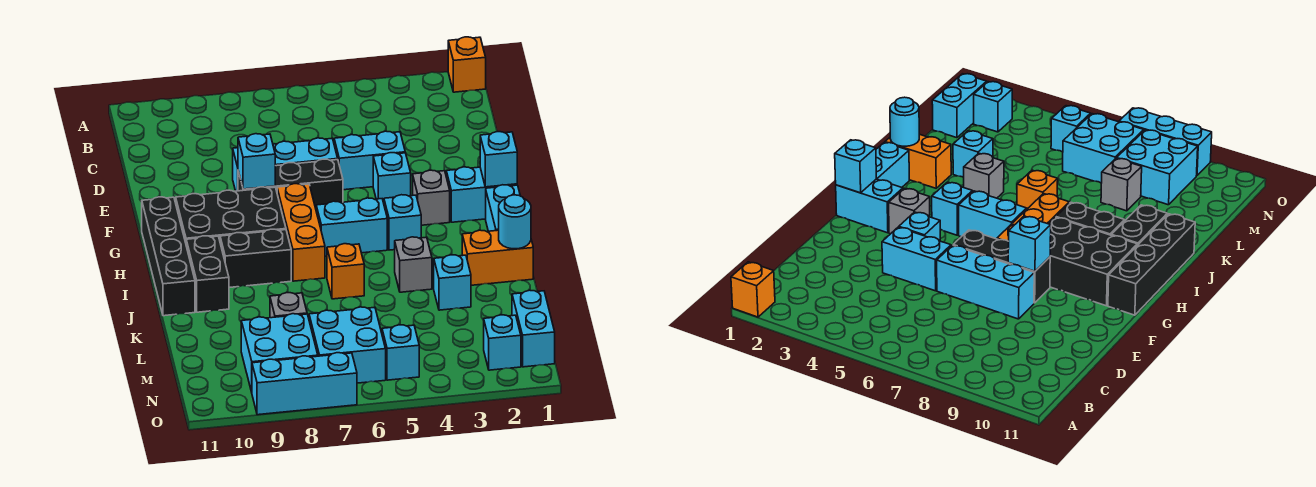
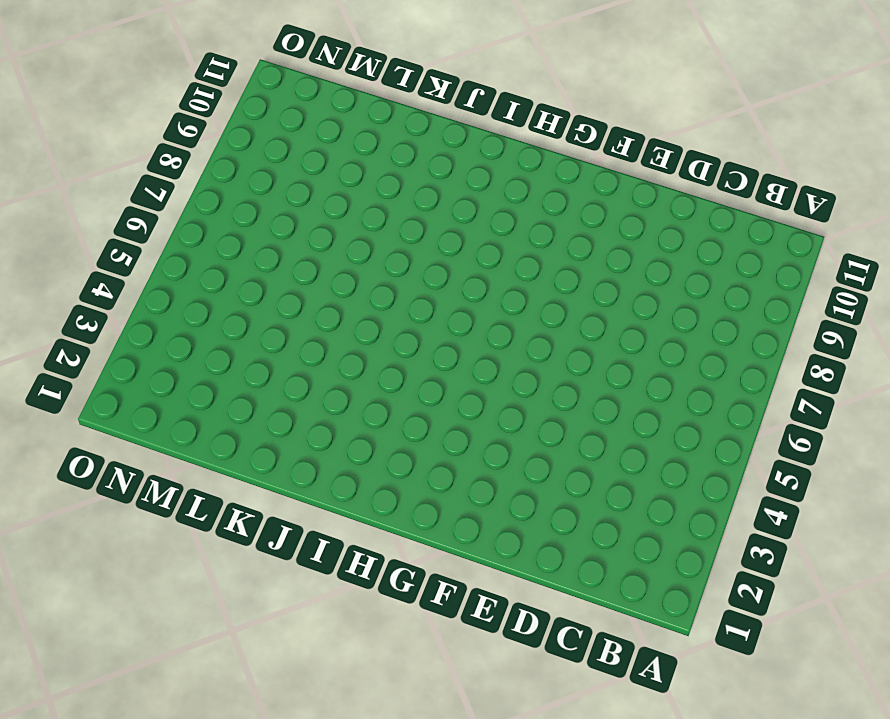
none -> orange brick A1 level 1
none -> cyan brick E4:E5 level 1
none -> cyan brick E6:E8 level 1

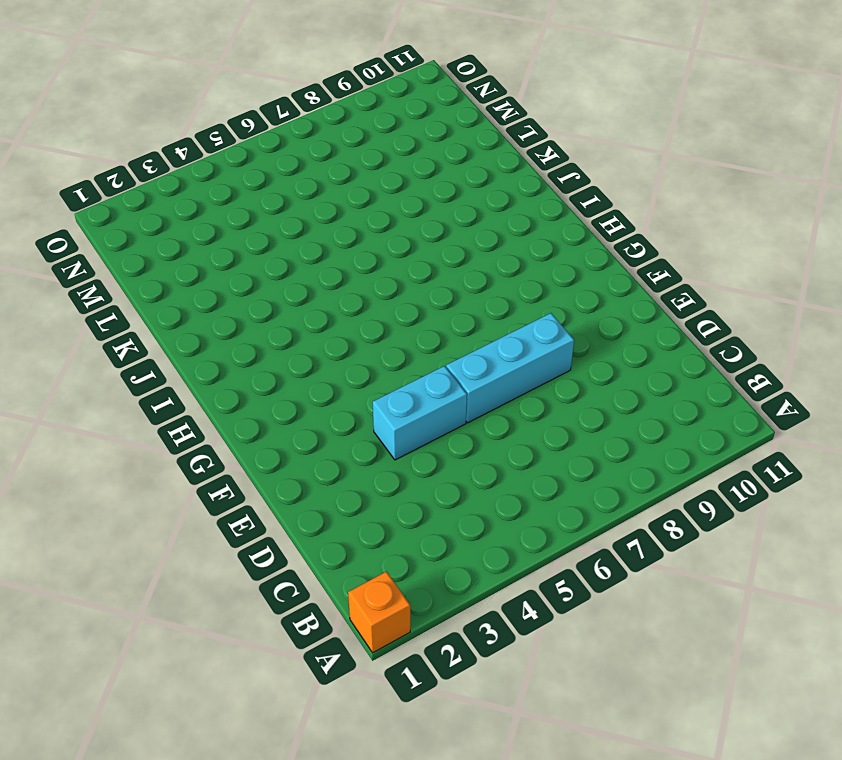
none -> cyan brick F4 level 1
none -> black brick F6:F8 level 1
none -> cyan brick G1:G2 level 1

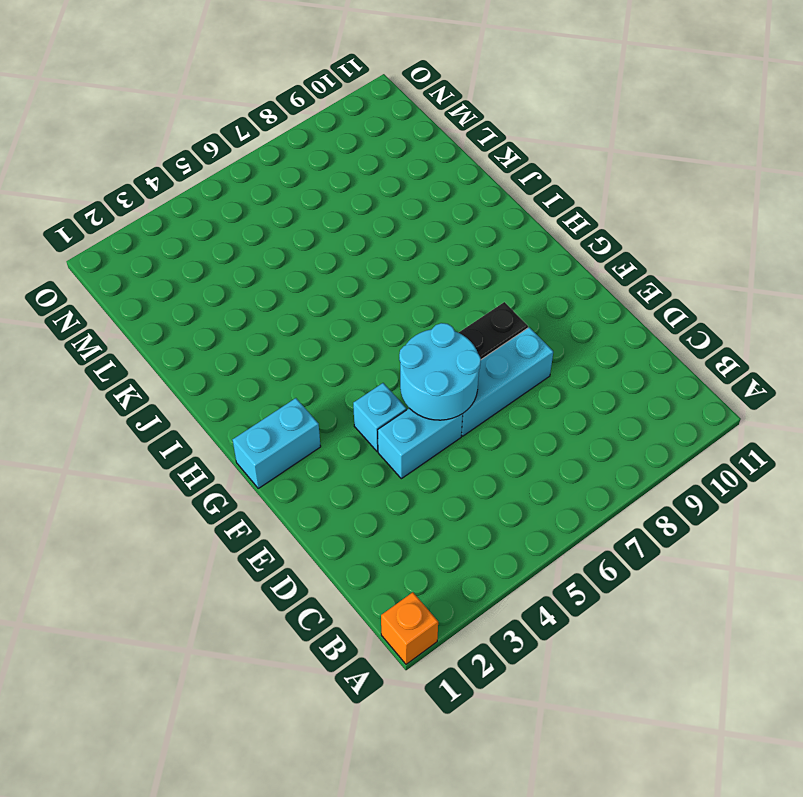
cyan round brick E5:F6 level 2 -> none
none -> grey brick G3 level 1
none -> orange brick G7:I7 level 1
none -> black brick G8:H10 level 1

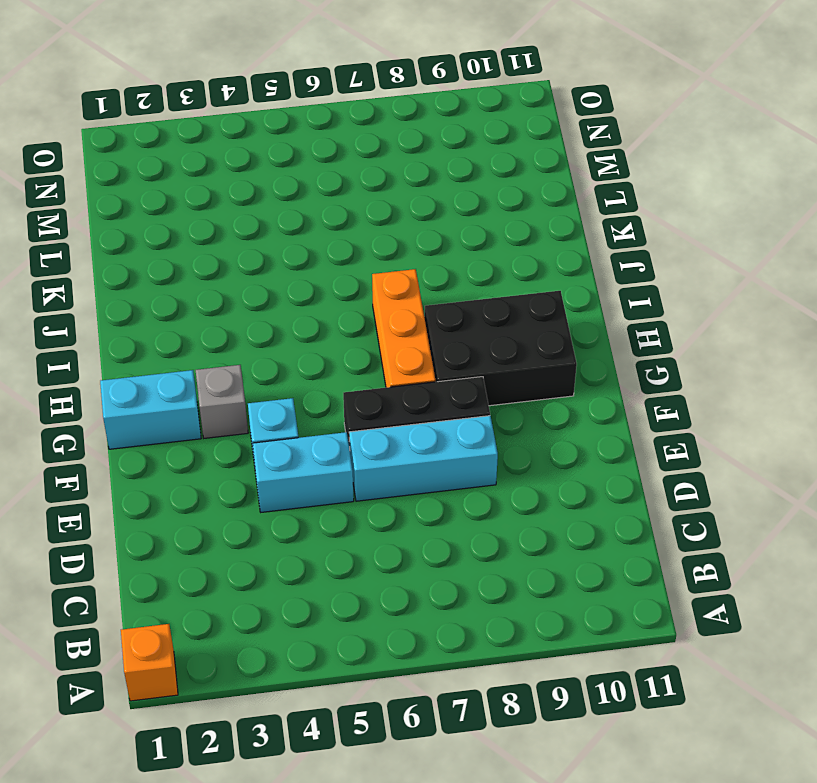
none -> black brick G11:J11 level 1
none -> cyan brick H1:I1 level 1
none -> cyan brick H4 level 1

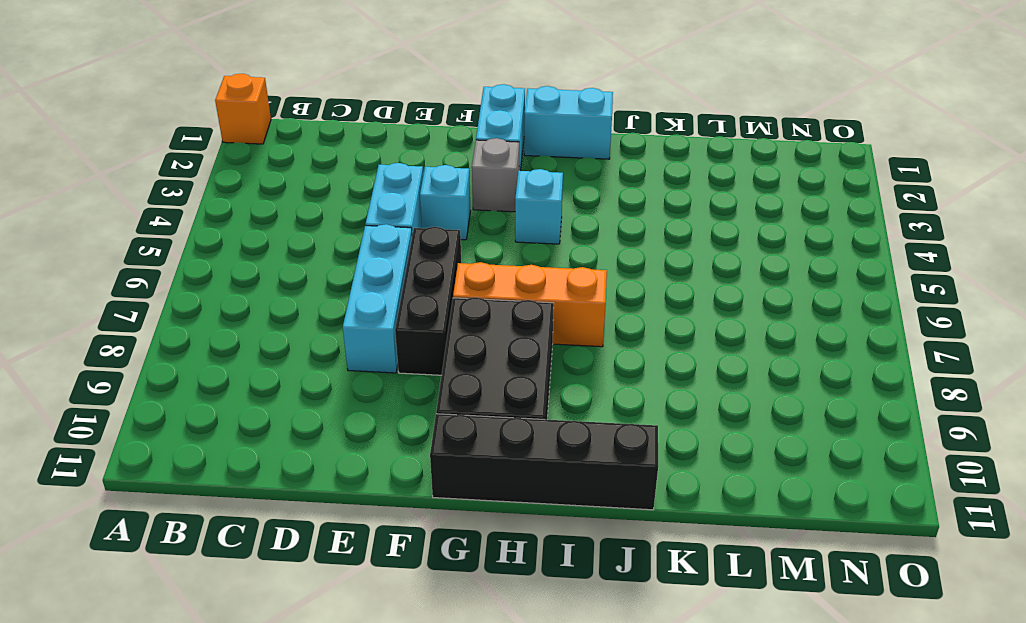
none -> cyan brick H5:H6 level 1
none -> black brick I8:I9 level 1
none -> black brick I10:J10 level 1

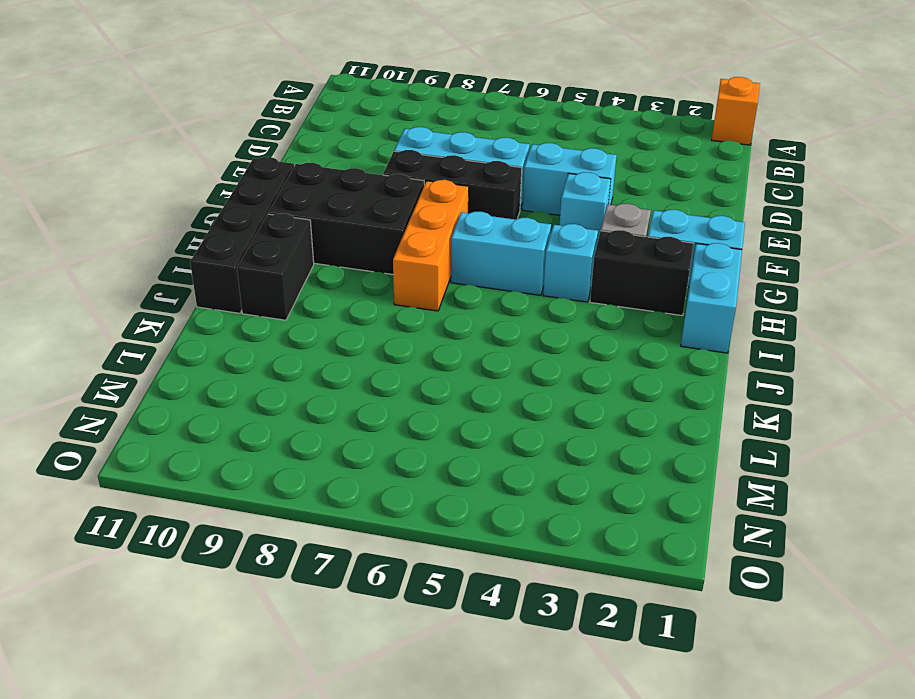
black brick H2:H3 level 1 -> black brick I8:I9 level 1
none -> orange brick J1:J2 level 1
none -> grey brick J4 level 1
none -> orange brick J6 level 1

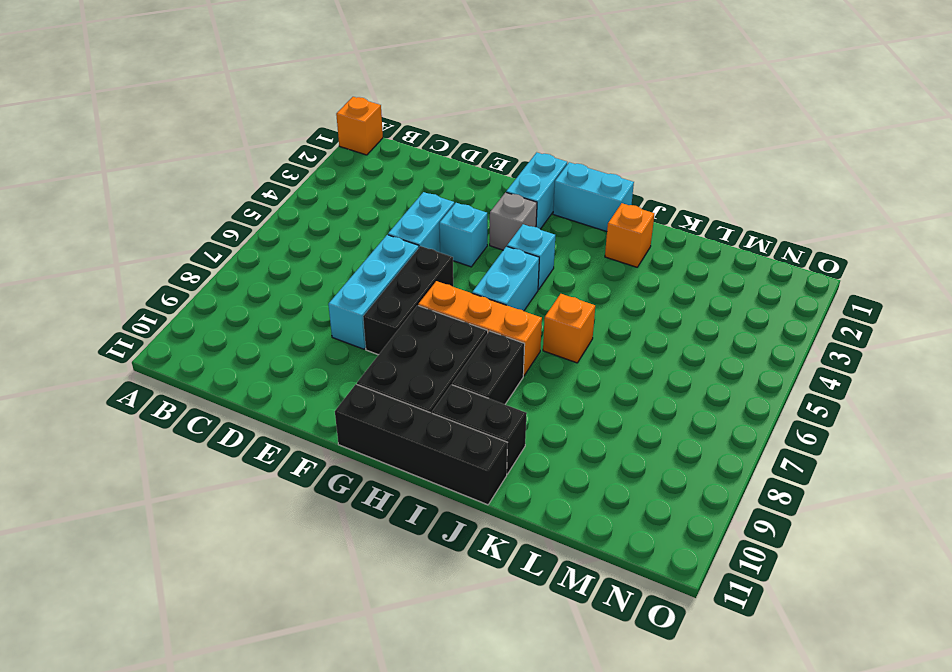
orange brick J2 level 1 -> orange brick J1:J2 level 1
none -> grey brick J4 level 1
none -> cyan brick K3 level 1
none -> grey brick L8 level 1

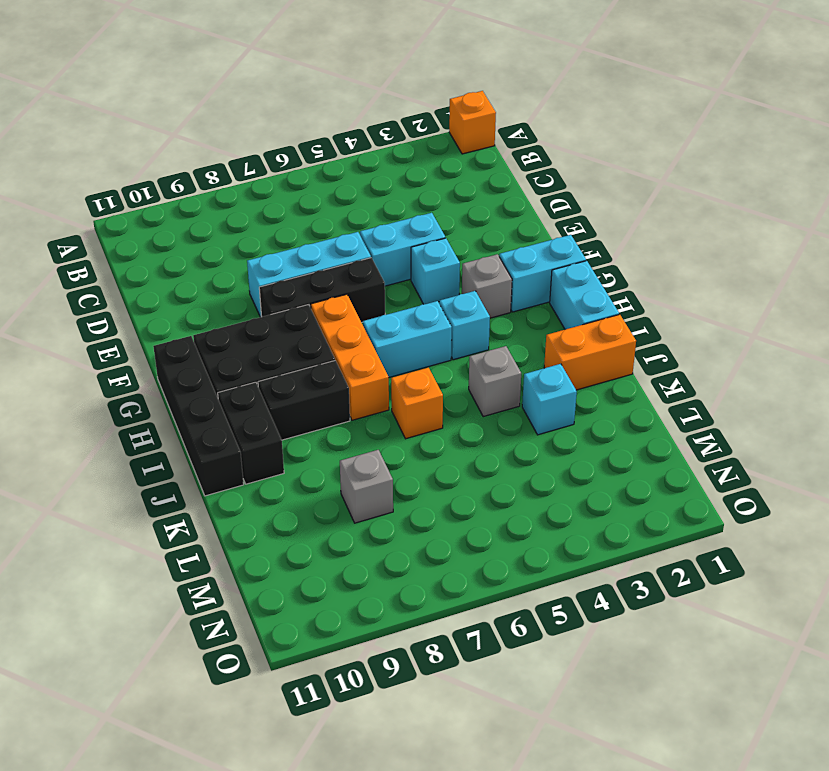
none -> cyan brick M1:N1 level 1
none -> cyan brick M6:N7 level 1
none -> cyan brick M8:N9 level 1

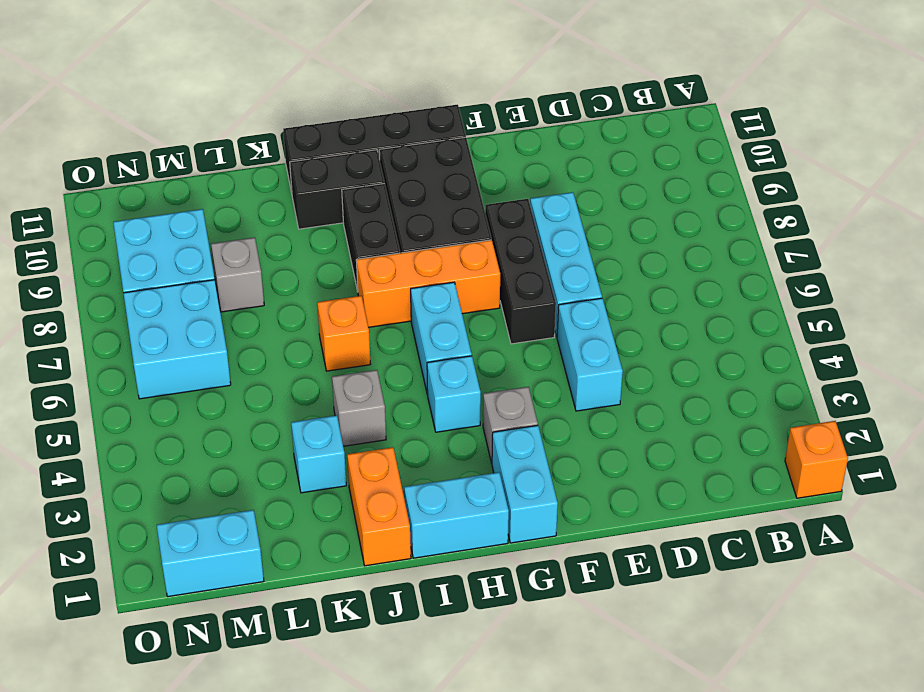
none -> cyan brick F4 level 1
none -> cyan brick N2 level 1
none -> cyan brick N5 level 1

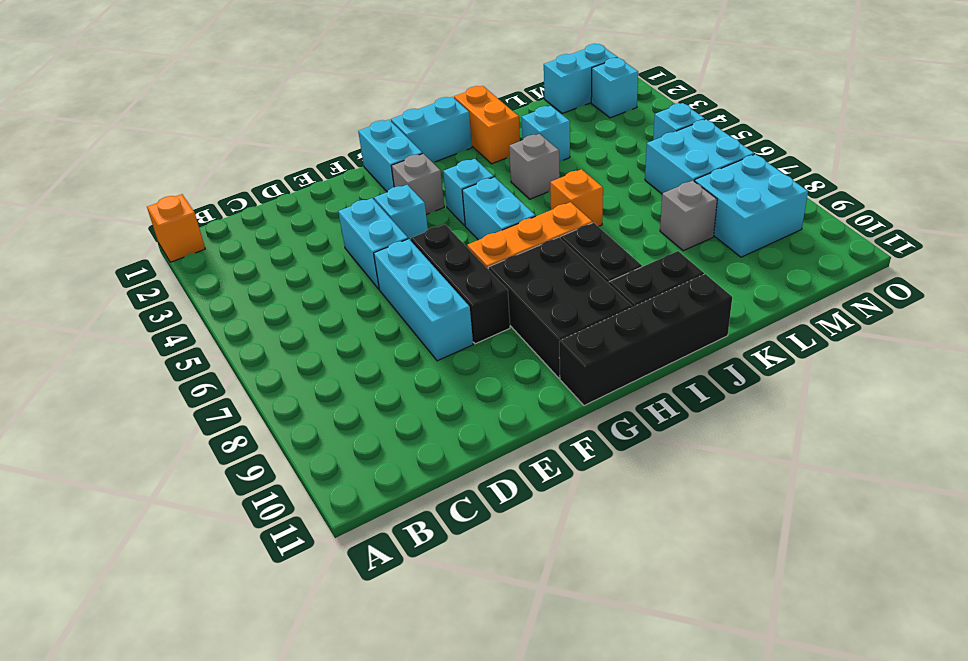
none -> cyan brick O7:O9 level 1
none -> cyan brick F8 level 2
none -> cyan brick G1 level 2

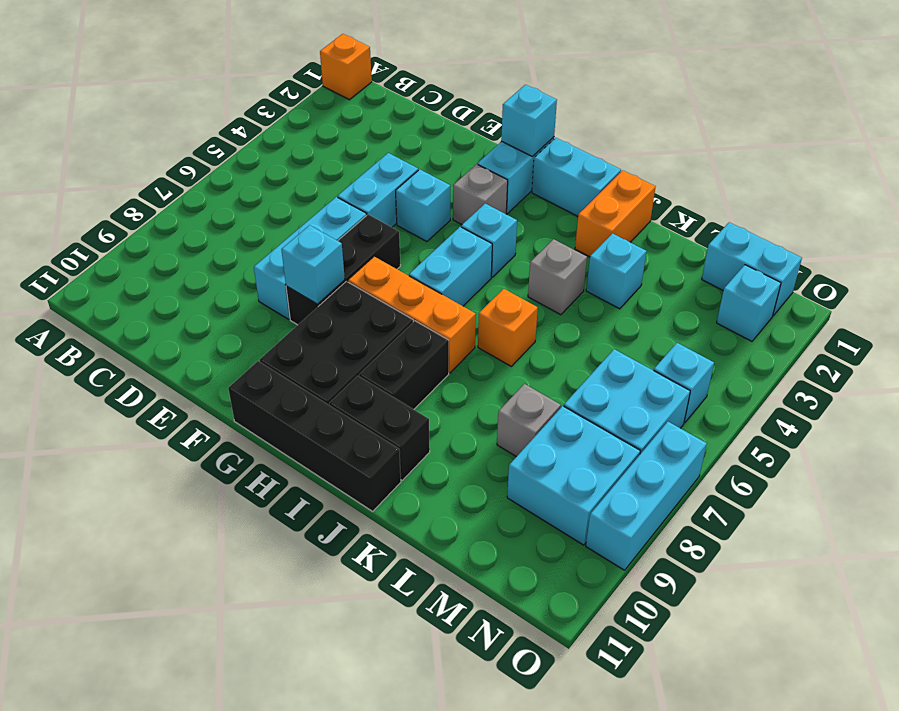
none -> cyan round brick J1 level 2

